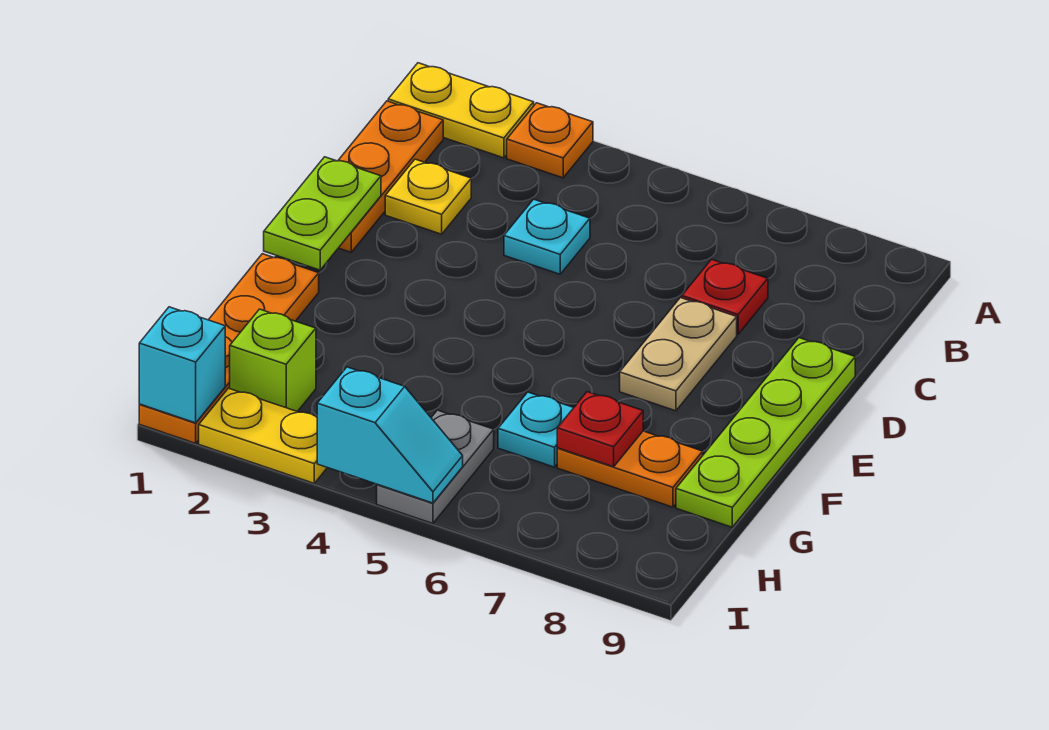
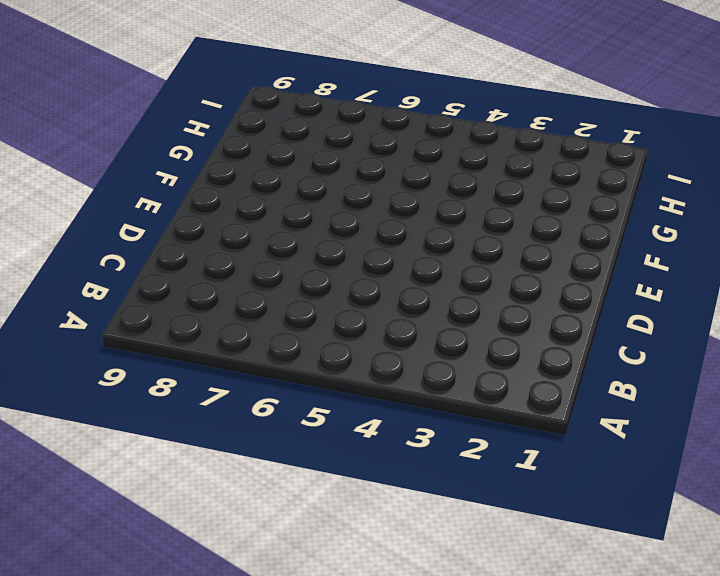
none -> yellow plate A1:A2 level 1
none -> orange plate A3 level 1
none -> orange plate B1:D1 level 1

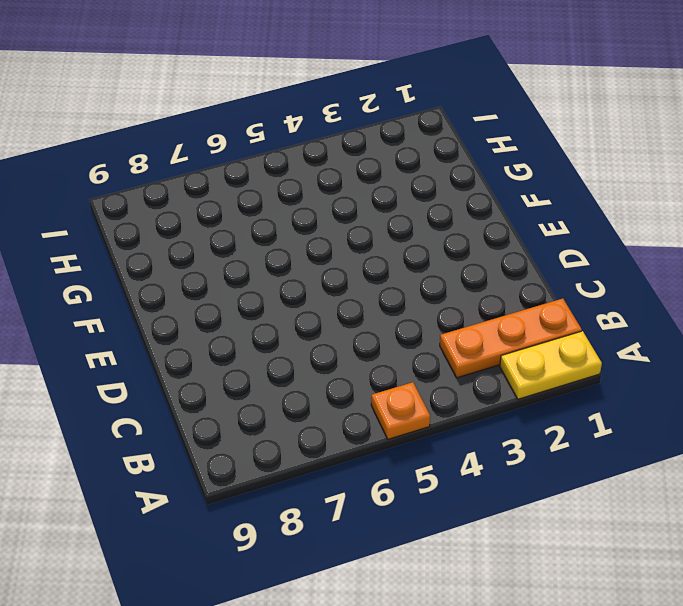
orange plate A5 level 1 -> orange plate A3 level 1
orange plate B1:B3 level 1 -> orange plate B1:D1 level 1
none -> yellow plate C2 level 1
none -> cyan plate C4 level 1
none -> red plate C7 level 1

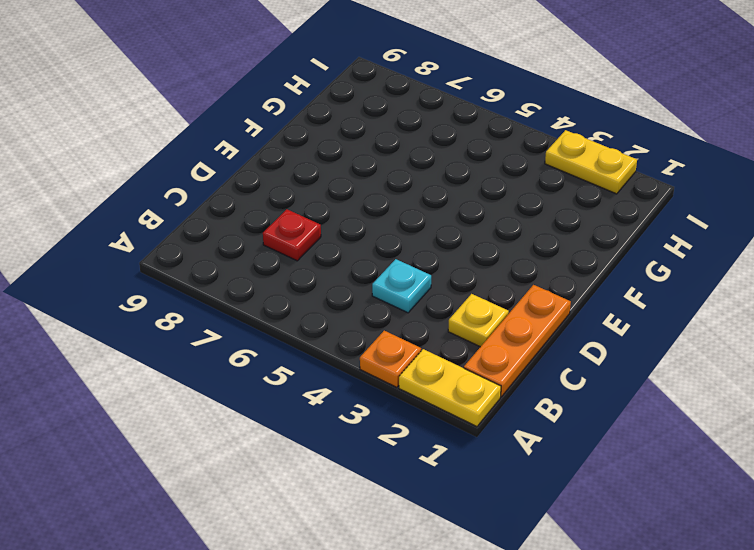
none -> tan plate D7:E7 level 1
none -> lime plate D9:G9 level 1
none -> orange plate F1:I1 level 1

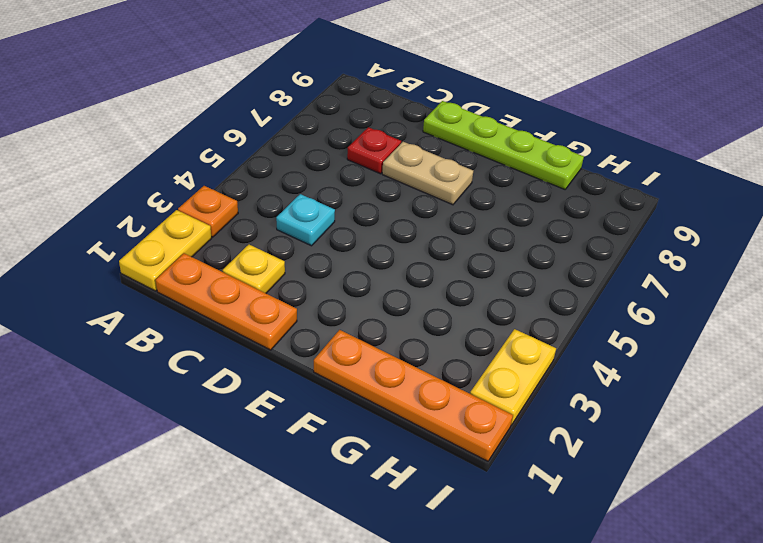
none -> cyan plate G6 level 1
none -> orange plate G7:G8 level 1
none -> lime brick H2 level 1

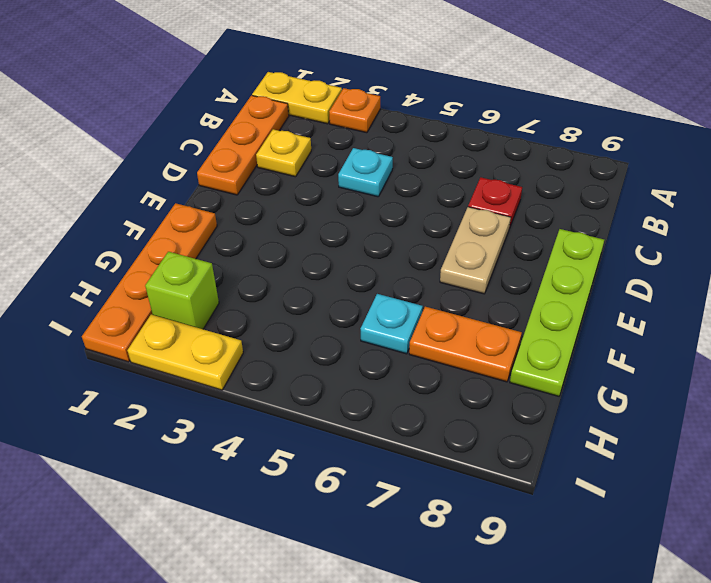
none -> grey plate H5:I5 level 1
none -> lime plate D1:E1 level 2
none -> red plate G7 level 2

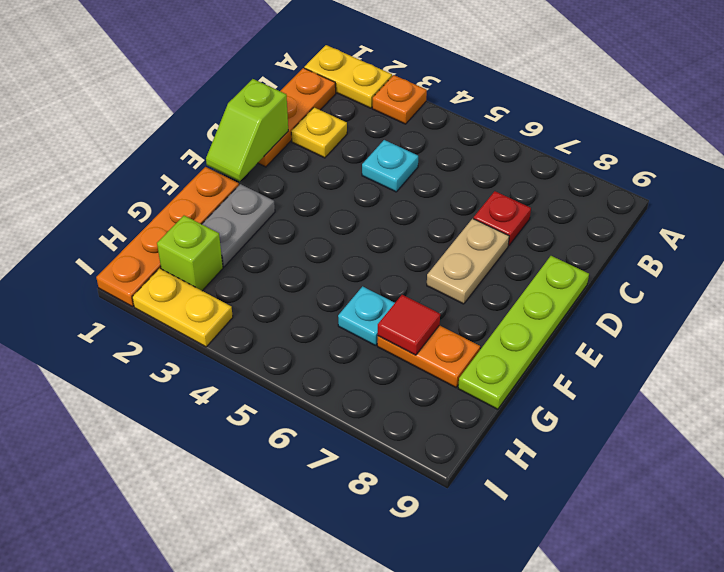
lime slope D1:E1 level 2 top D -> lime plate D1:E1 level 2
grey plate F2:G2 level 1 -> grey plate H5:I5 level 1
red tile G7 level 2 -> red plate G7 level 2
none -> cyan brick I1 level 2
none -> cyan slope I4:I5 level 2 top 4

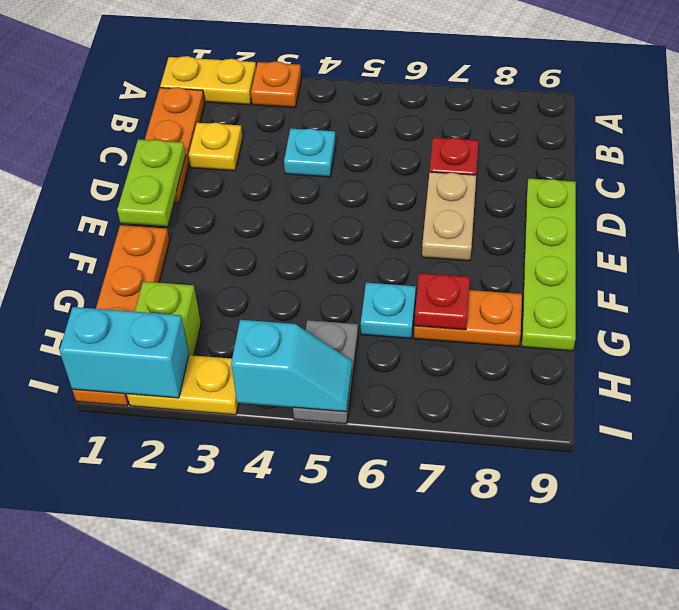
cyan brick I1:I2 level 2 -> cyan brick I1 level 2

